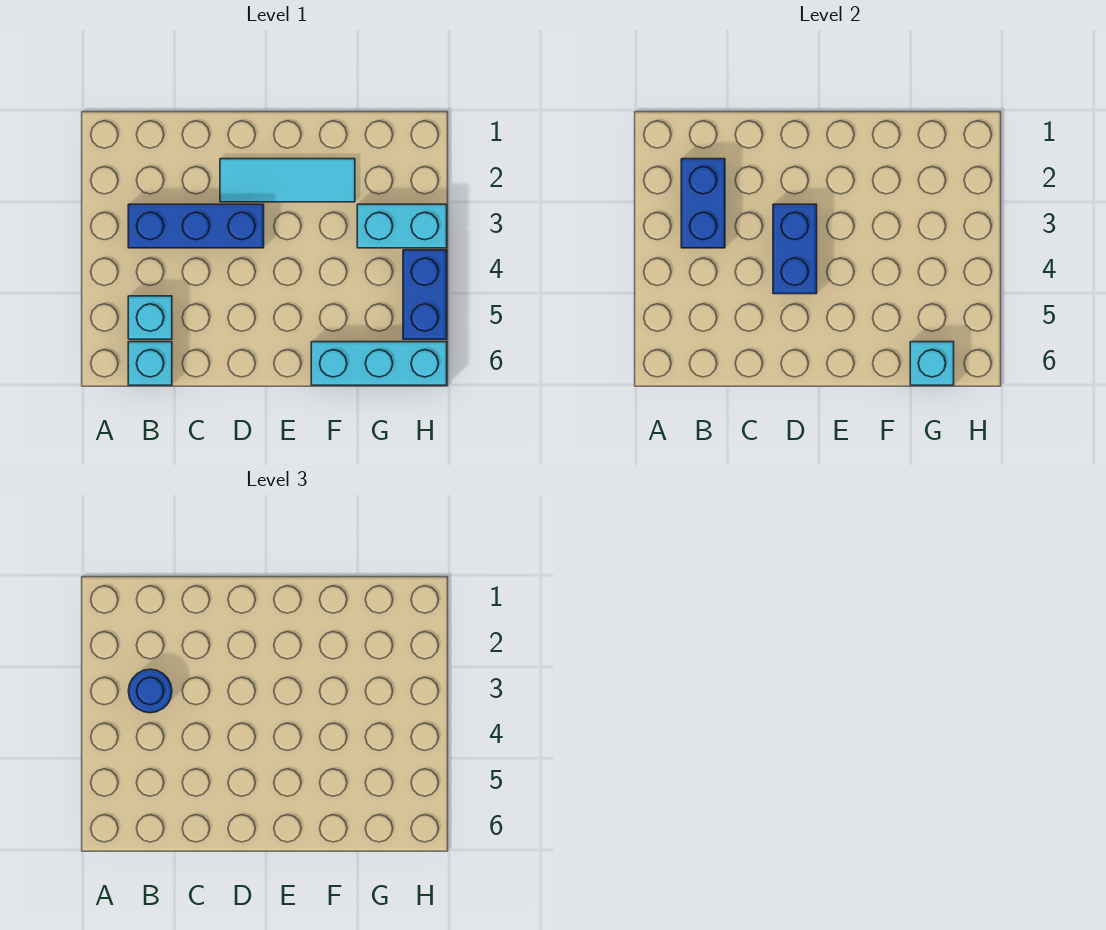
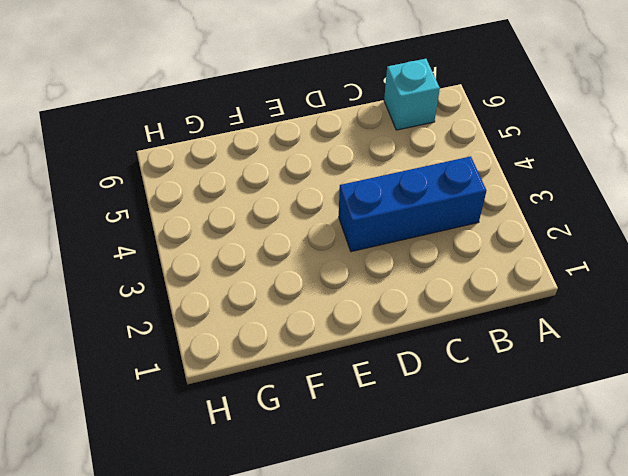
none -> cyan brick B5 level 1
none -> cyan tile D2:F2 level 1

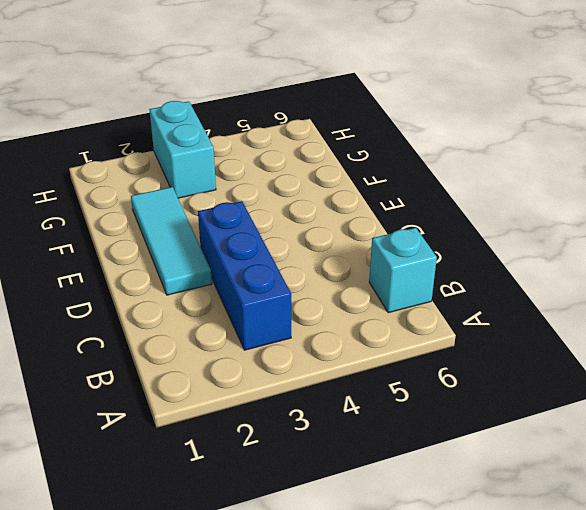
none -> cyan brick B5 level 1
none -> cyan brick F6:H6 level 1

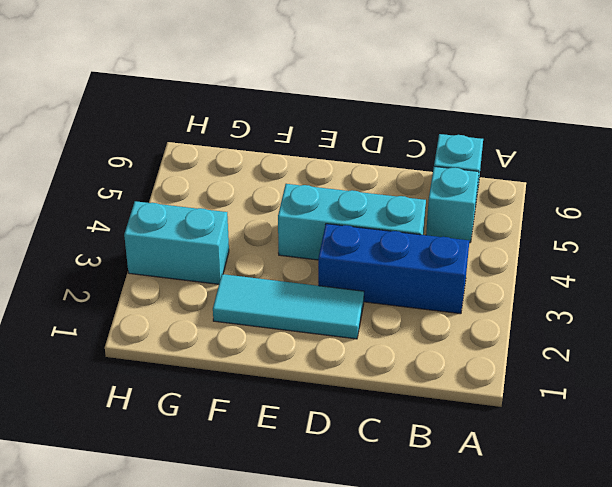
cyan brick C4:E4 level 1 -> cyan brick F6:H6 level 1
none -> blue brick H4:H5 level 1
none -> blue brick B2:B3 level 2

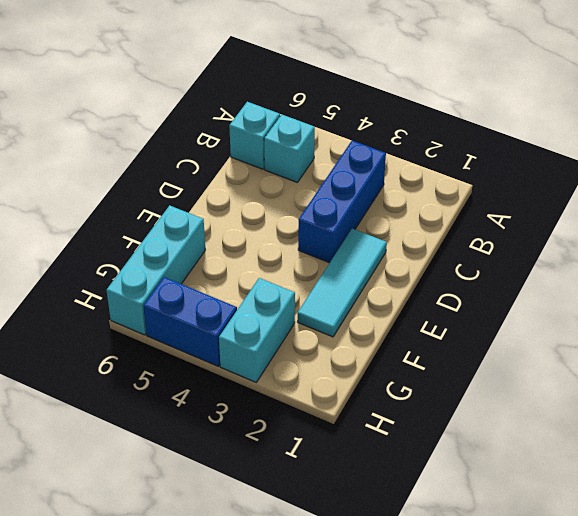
none -> blue brick B2:B3 level 2
none -> blue brick D3:D4 level 2

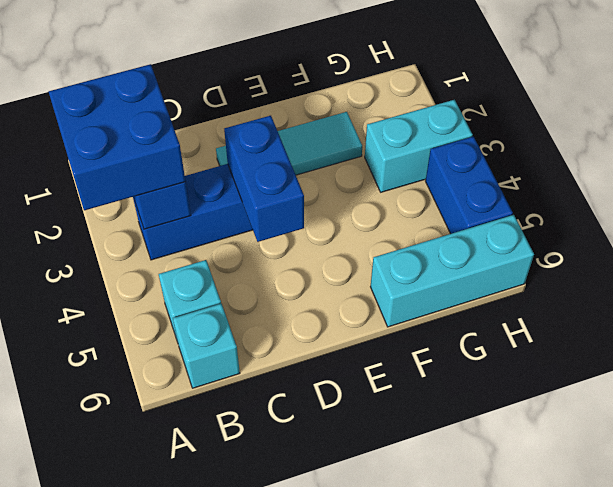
blue brick A2:B3 level 3 -> blue round brick B3 level 3
none -> cyan brick G6 level 2

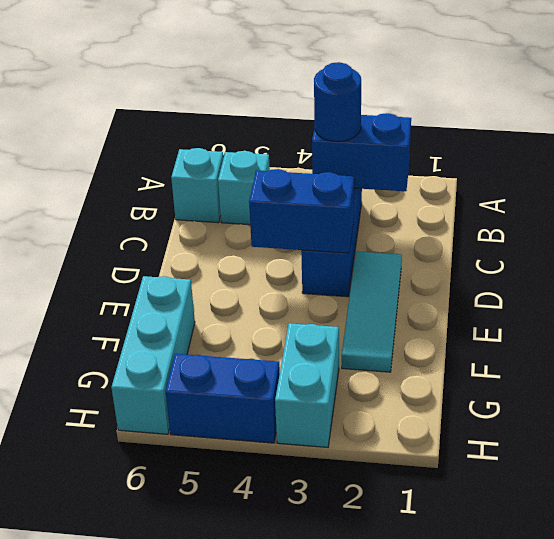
none -> cyan brick G6 level 2

